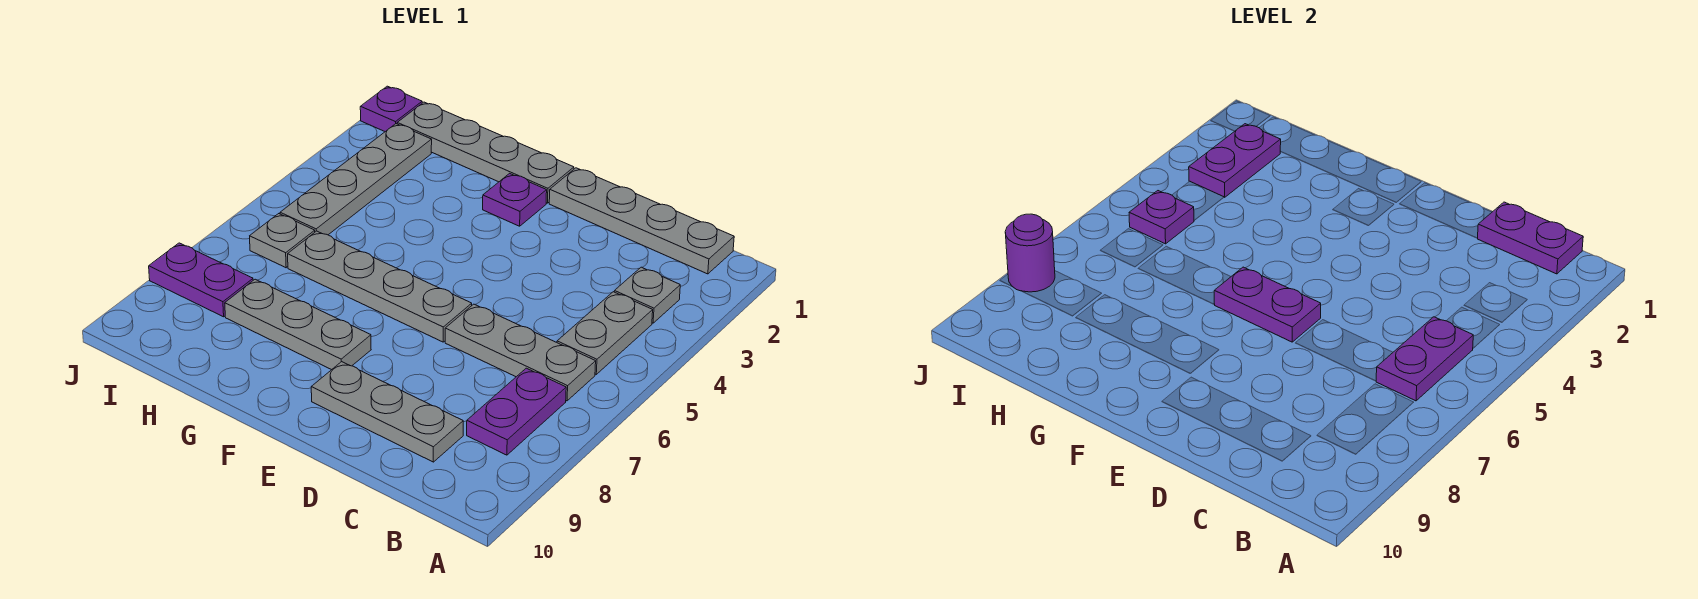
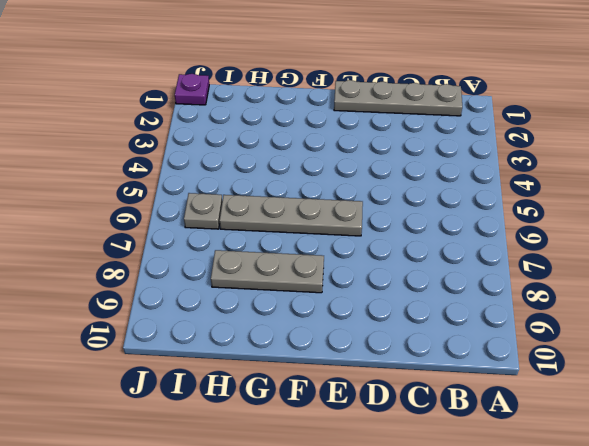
none -> grey plate B3 level 1
none -> grey plate B4:B5 level 1
none -> grey plate B6:D6 level 1

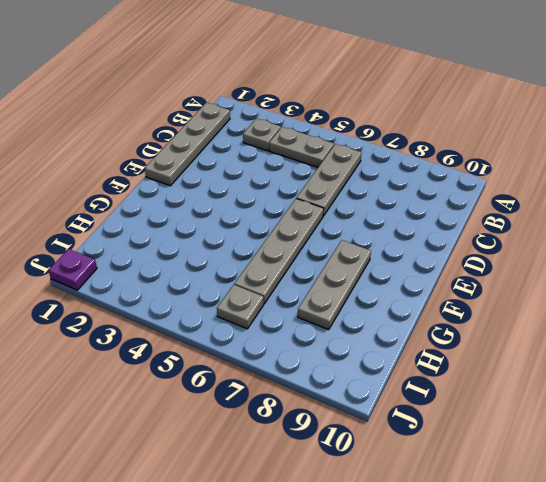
none -> purple plate B7:B8 level 1
none -> grey plate C9:E9 level 1
none -> grey plate F1:I1 level 1

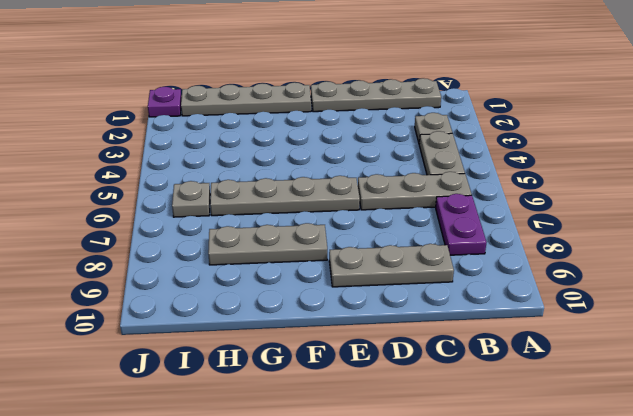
none -> purple plate F2 level 1
none -> grey plate I2:I5 level 1
none -> purple plate I8:J8 level 1

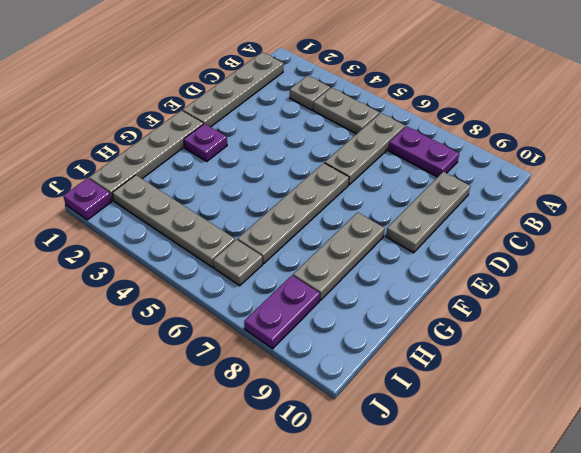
none -> purple plate B1:C1 level 2
none -> purple plate B5:B6 level 2
none -> purple plate E6:F6 level 2

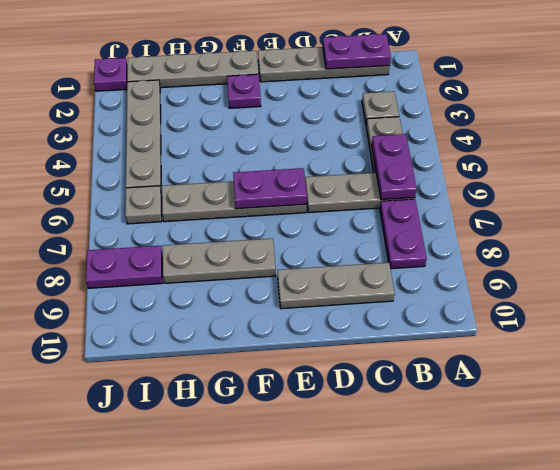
none -> purple plate I2:I3 level 2
none -> purple plate I5 level 2
none -> purple round brick J8 level 2

